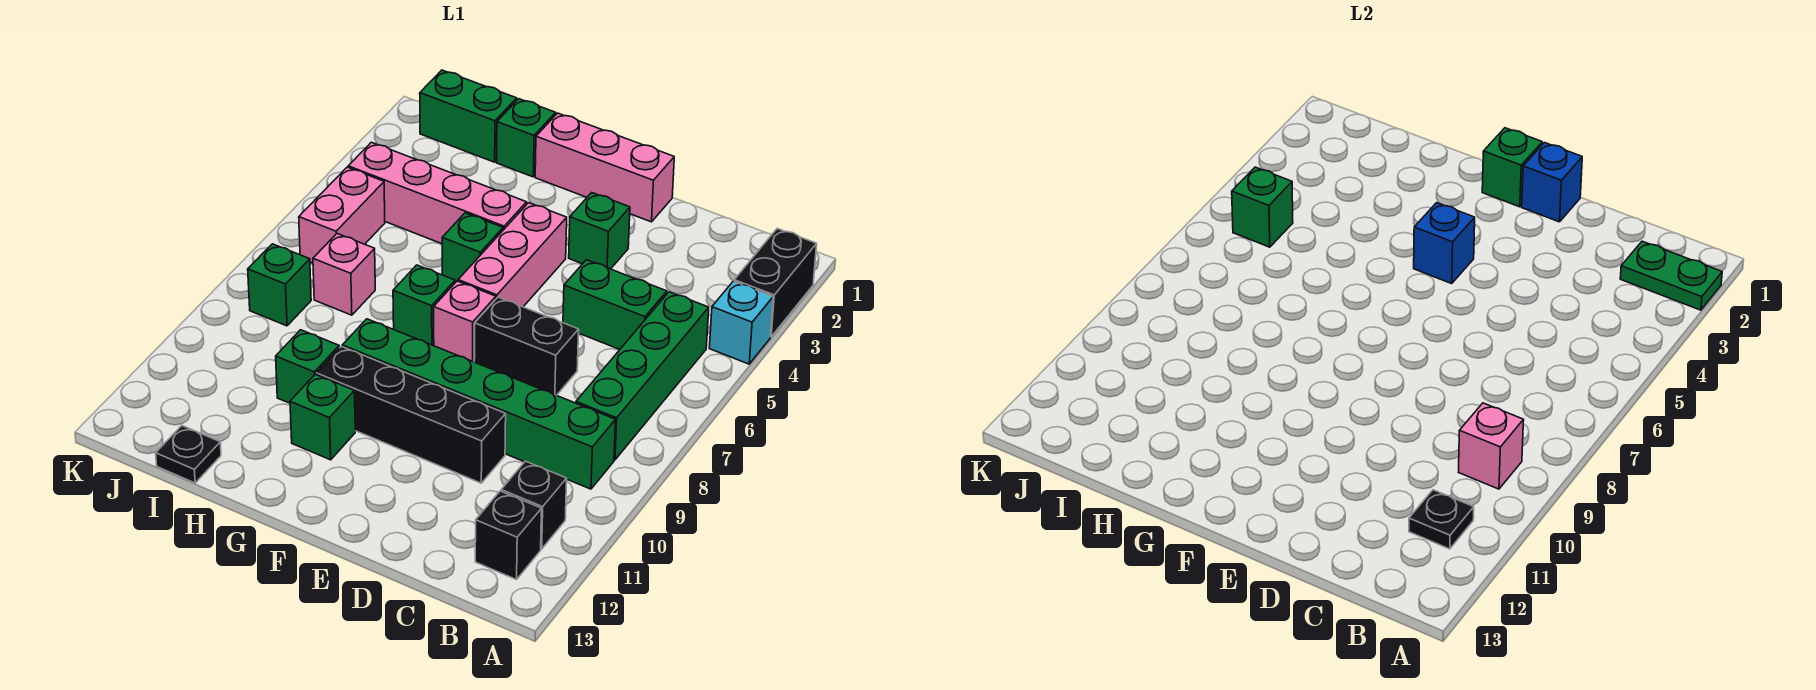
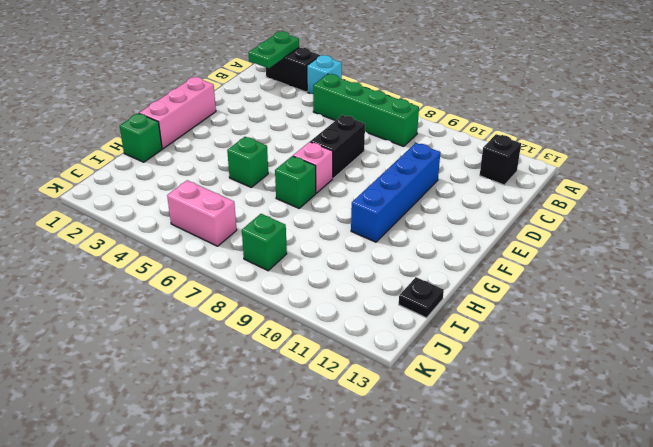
blue brick D10:G10 level 1 -> black brick D10:G10 level 1
none -> green brick B9:G9 level 1
none -> black brick B11 level 1
none -> green brick C5:D5 level 1
none -> green brick E3 level 1

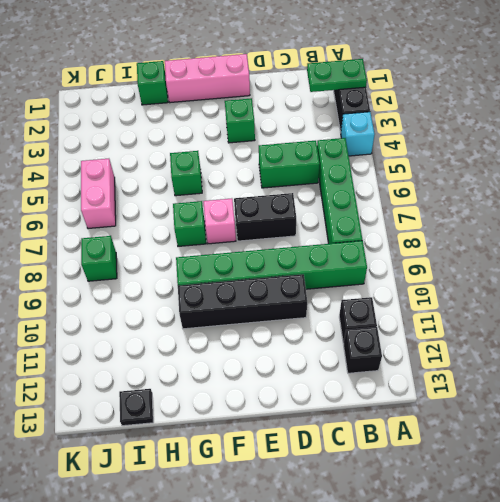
none -> pink brick F4:F6 level 1
none -> pink brick G4:J4 level 1
none -> green brick G11 level 1
none -> green brick H10 level 1

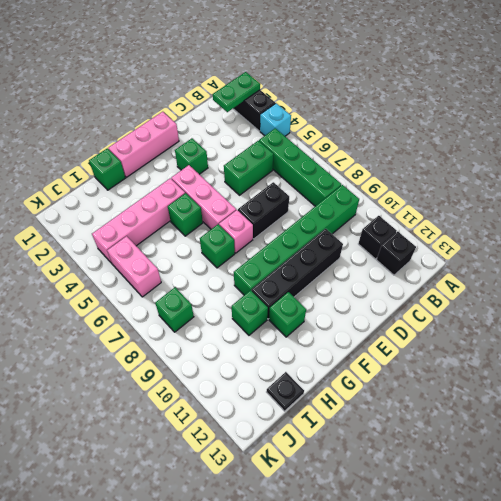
none -> green brick I1:J1 level 1
none -> pink brick I7 level 1
none -> pink brick B9 level 2
none -> black plate B11 level 2

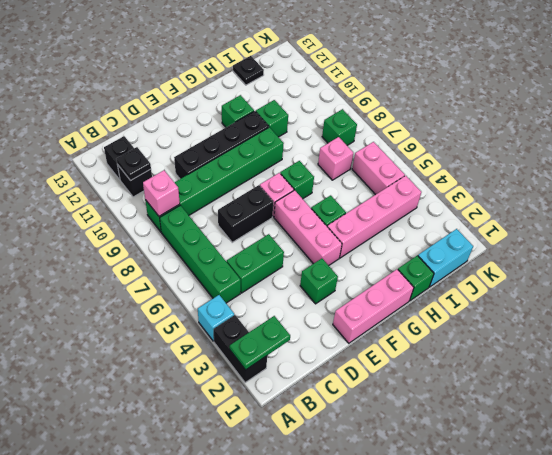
cyan brick I1:J1 level 1 -> green brick I1:J1 level 1
none -> blue brick E1 level 2
none -> green brick F1 level 2
none -> blue brick F4 level 2
none -> green brick J5 level 2

